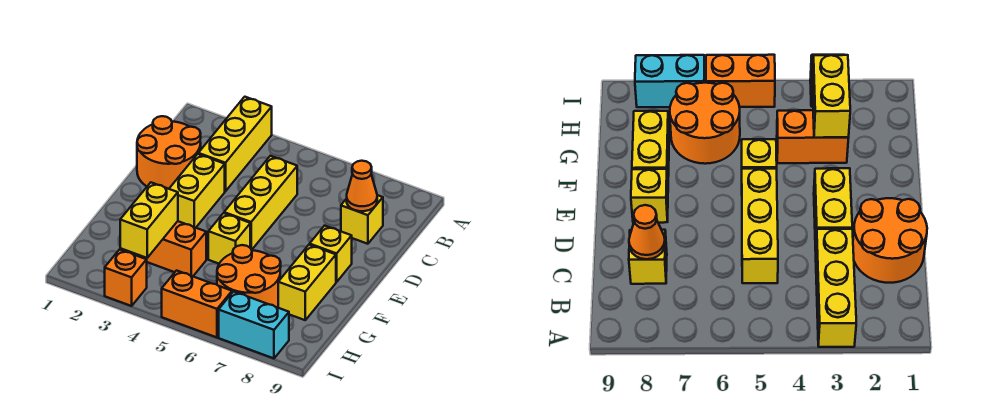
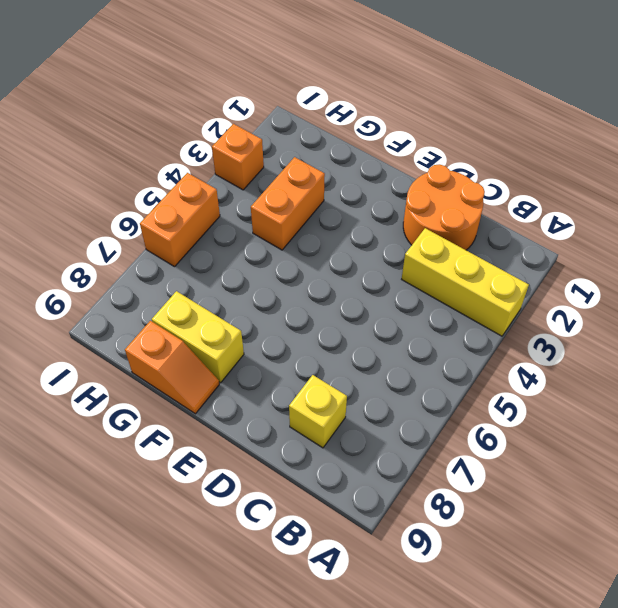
orange slope F9:G9 level 1 top G -> none
none -> yellow brick C5:E5 level 1
none -> yellow brick D3:E3 level 1
none -> yellow brick E8 level 1

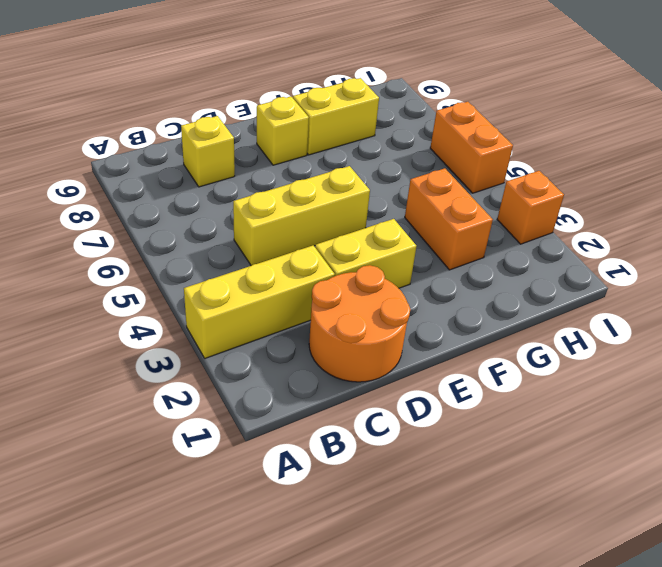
none -> yellow brick F5 level 1
none -> orange round brick G6:H7 level 1
none -> cyan brick I7:I8 level 1

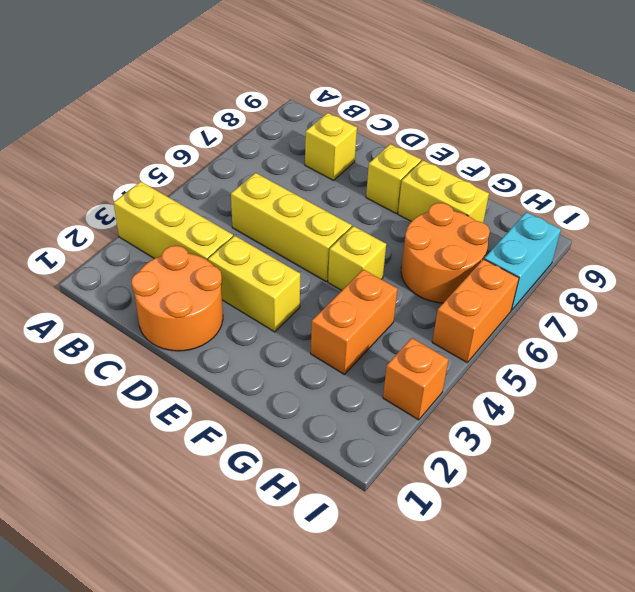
none -> orange cone C8 level 2
none -> yellow brick G3:H3 level 2

